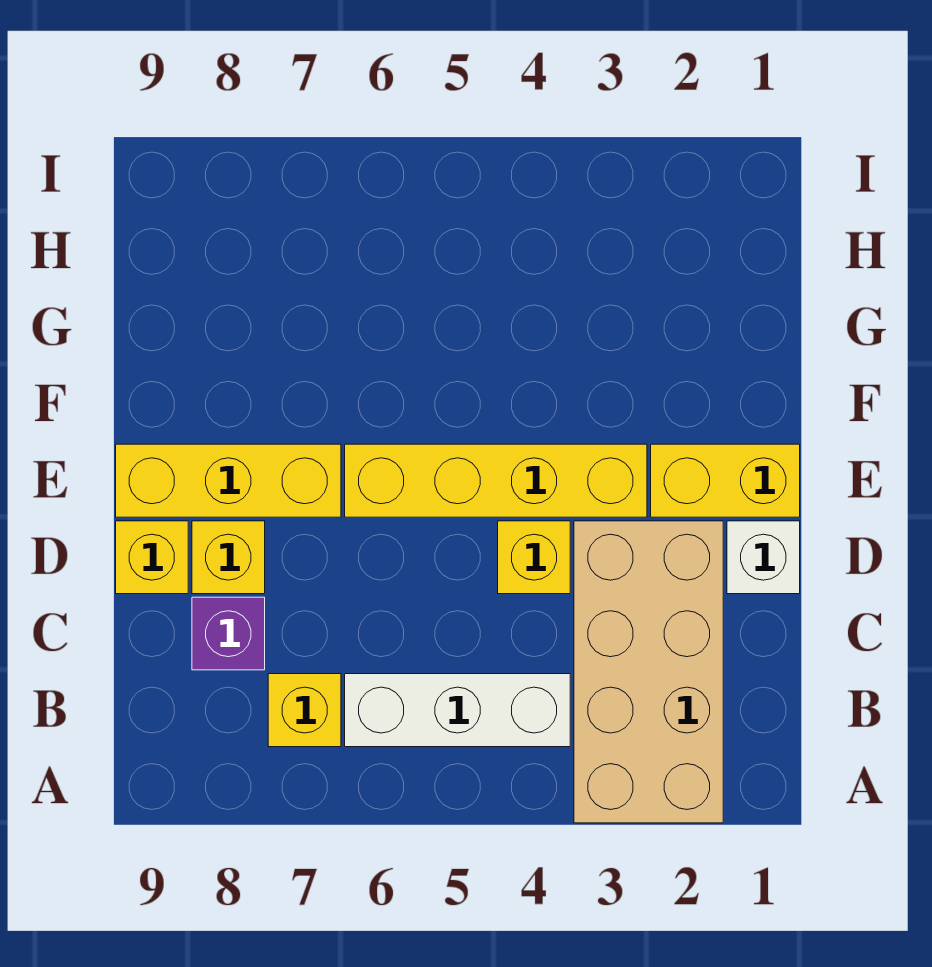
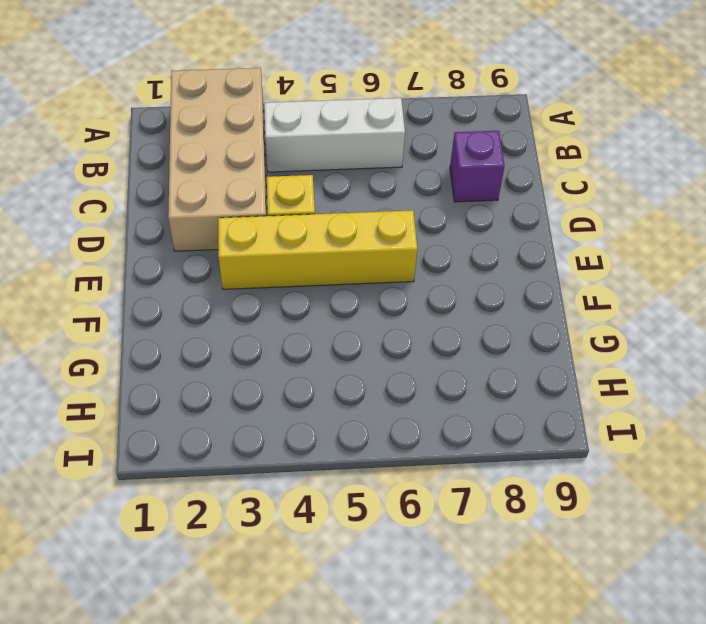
none -> yellow brick B7 level 1
none -> white brick D1 level 1

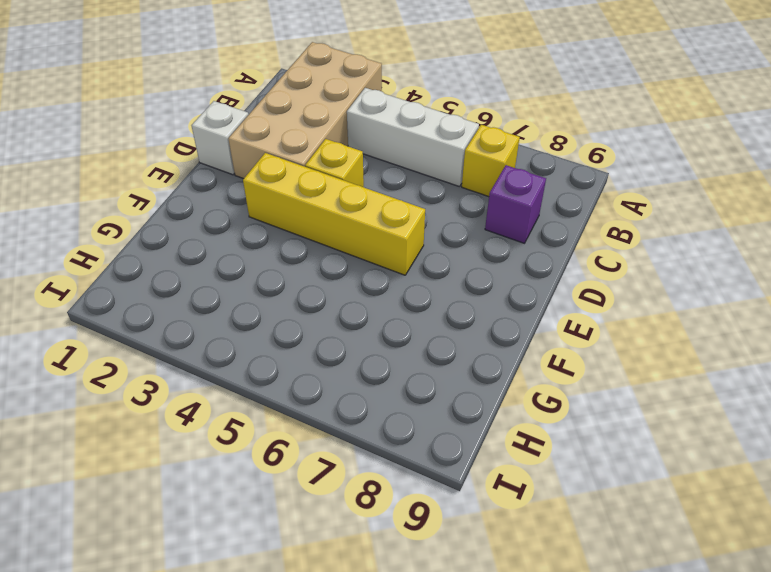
none -> yellow brick D8 level 1
none -> yellow brick D9 level 1

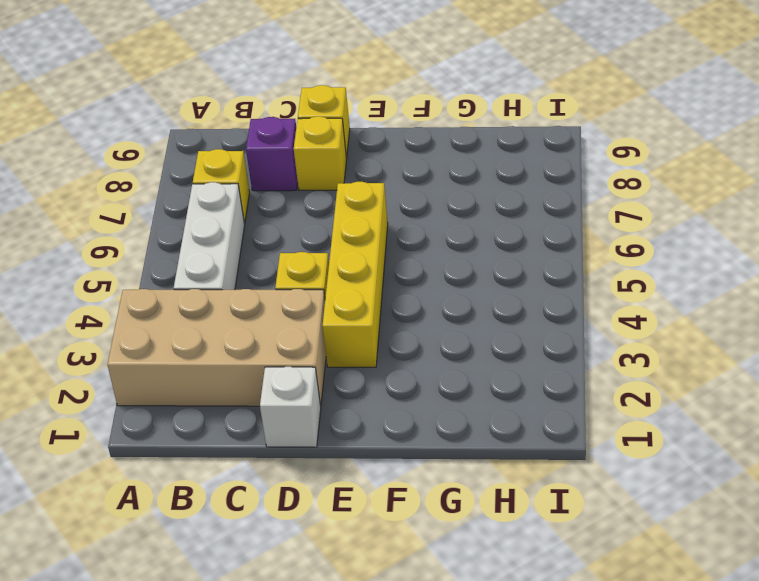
none -> yellow brick E1:E2 level 1
none -> yellow brick E7:E9 level 1

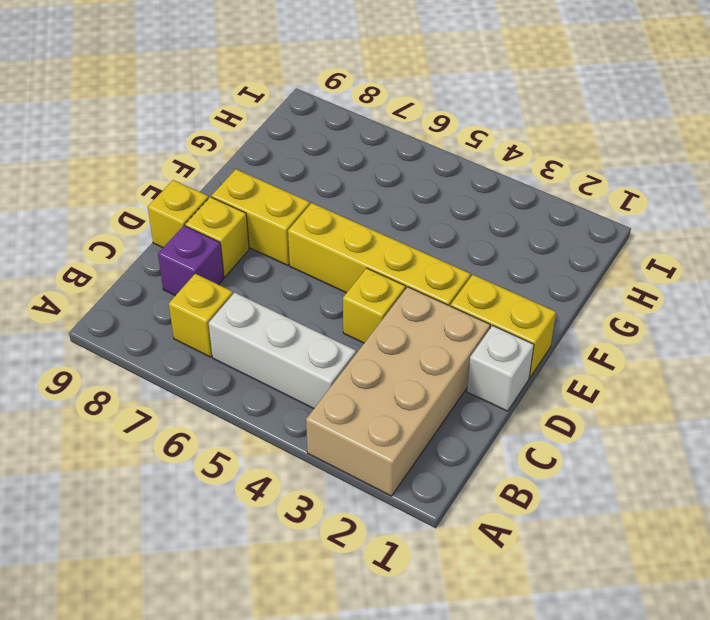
yellow brick E7:E8 level 1 -> yellow brick E7:E9 level 1

